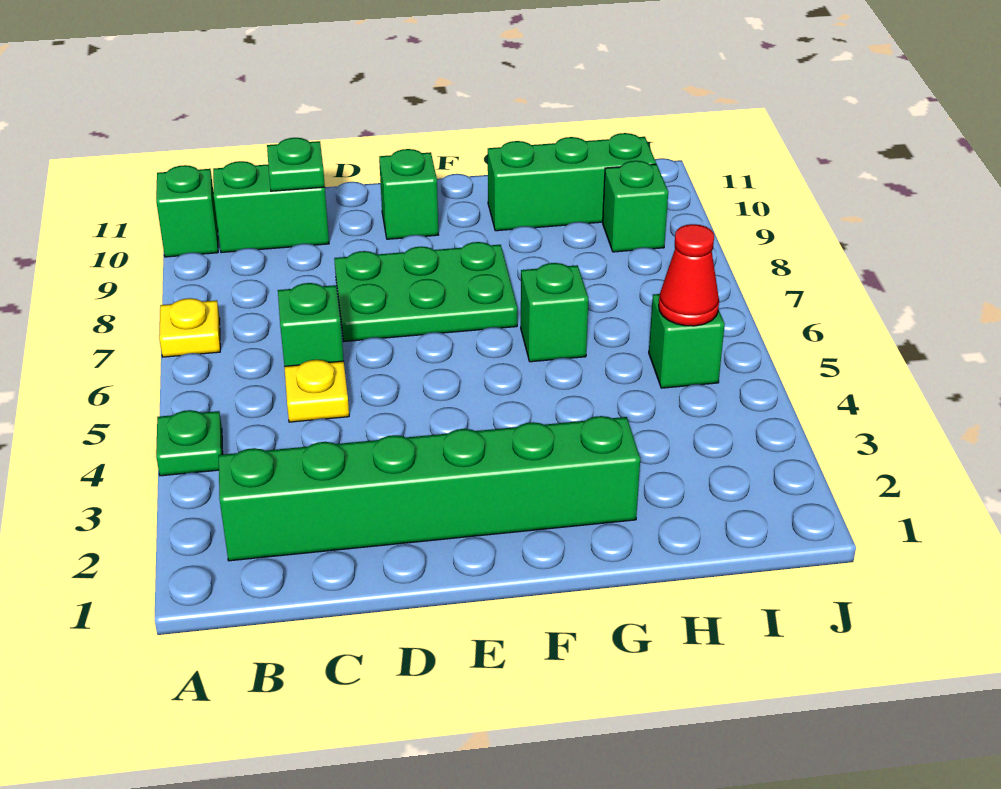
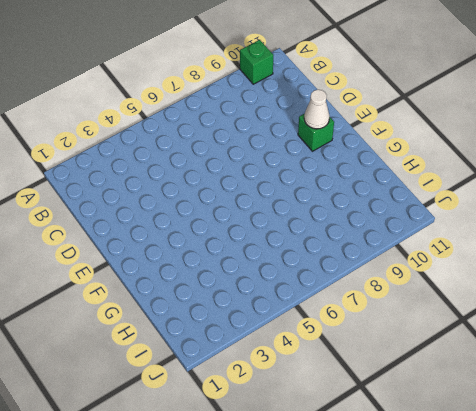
white cone E10 level 2 -> none
none -> green plate A4 level 1
none -> yellow plate A7 level 1
none -> green brick B2:G2 level 1

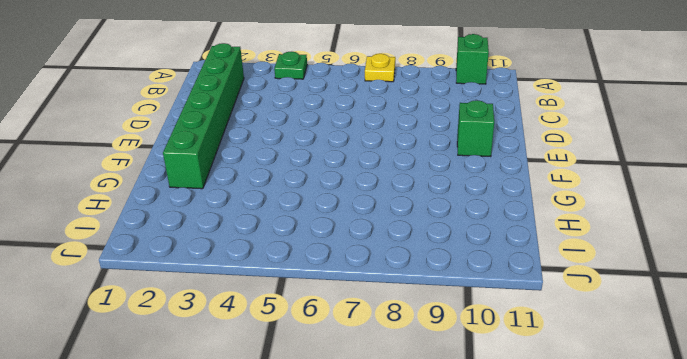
none -> green brick B10:C10 level 1
none -> yellow plate C5 level 1
none -> green brick C6 level 1

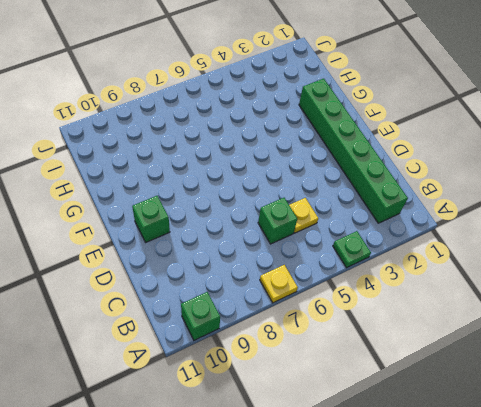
none -> green brick B10:C10 level 1
none -> green plate D7:F8 level 1
none -> green brick G6 level 1

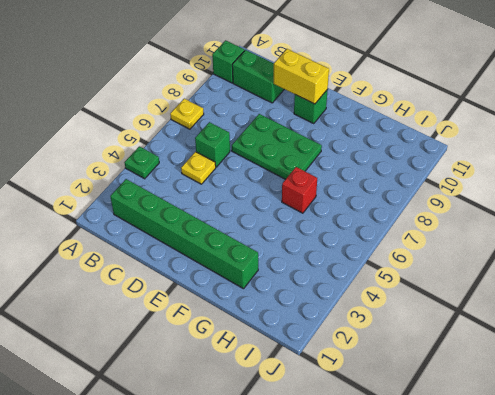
yellow brick D10:E10 level 2 -> none
red brick G6 level 1 -> green brick G6 level 1
none -> green brick G10:I10 level 1
none -> green brick I5 level 1
none -> green brick I9 level 1

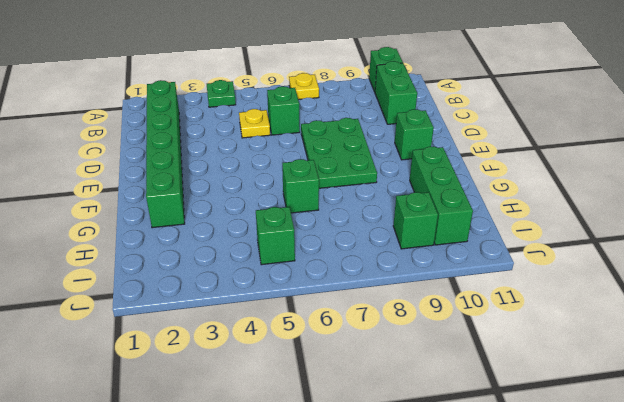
none -> green plate C10 level 2
none -> red cone I5 level 2

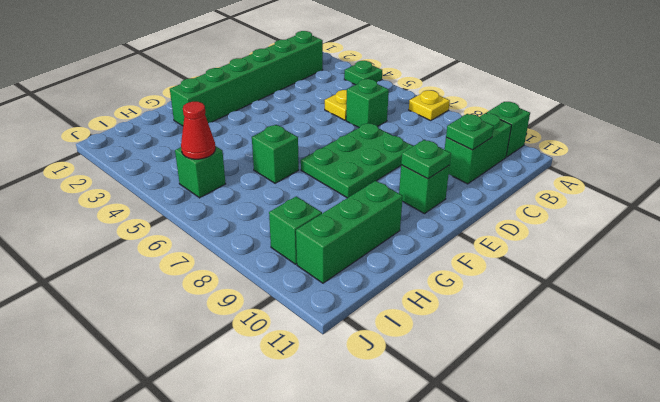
green plate E10 level 2 -> none

